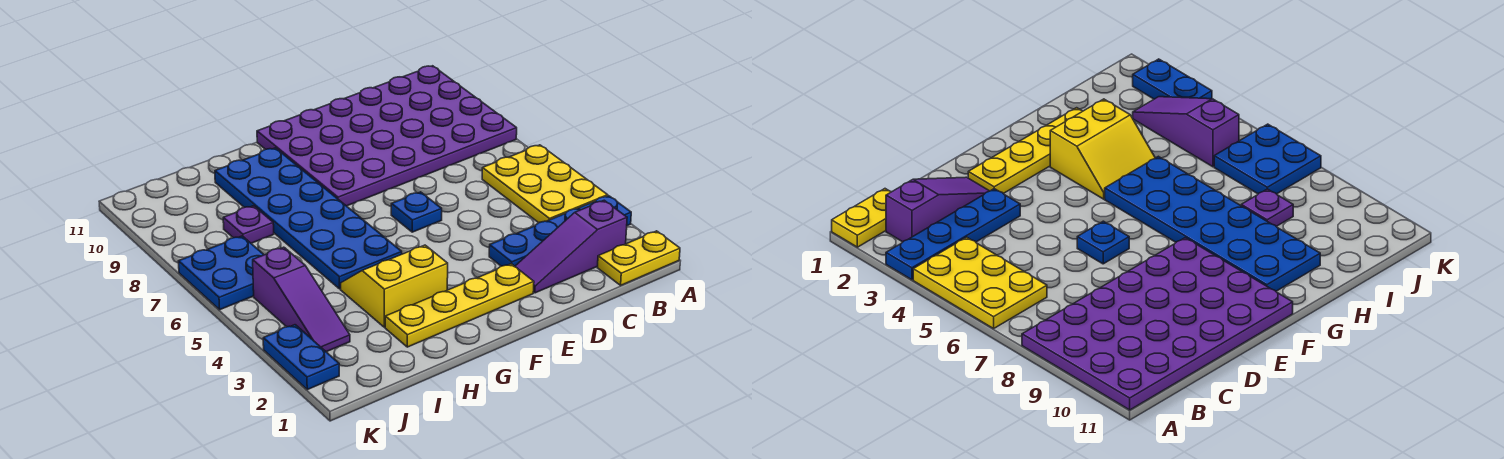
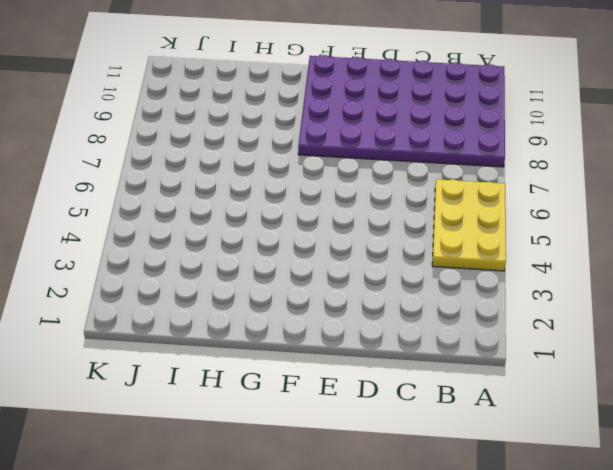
none -> yellow plate A1:B1 level 1
none -> blue plate A3:D3 level 1
none -> purple slope B2:D2 level 1 top B

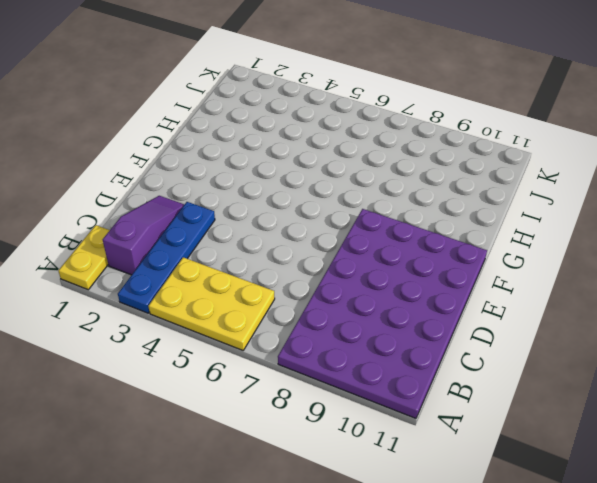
none -> yellow plate E2:H2 level 1
none -> blue plate E6 level 1
none -> yellow slope G3:H4 level 1 top 3

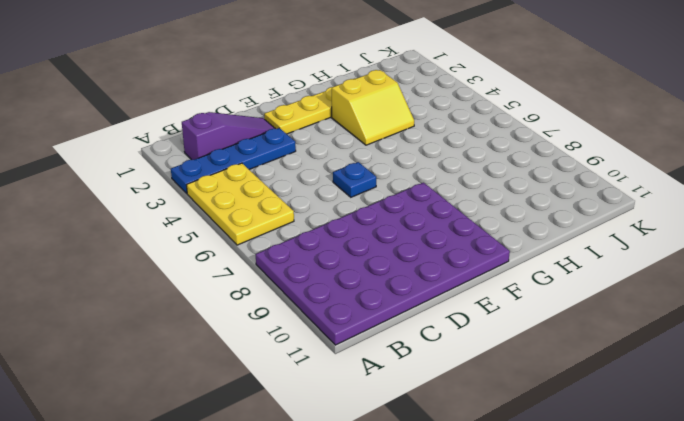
none -> yellow plate A1:B1 level 1
none -> blue plate G5:H10 level 1
none -> purple plate I8 level 1

